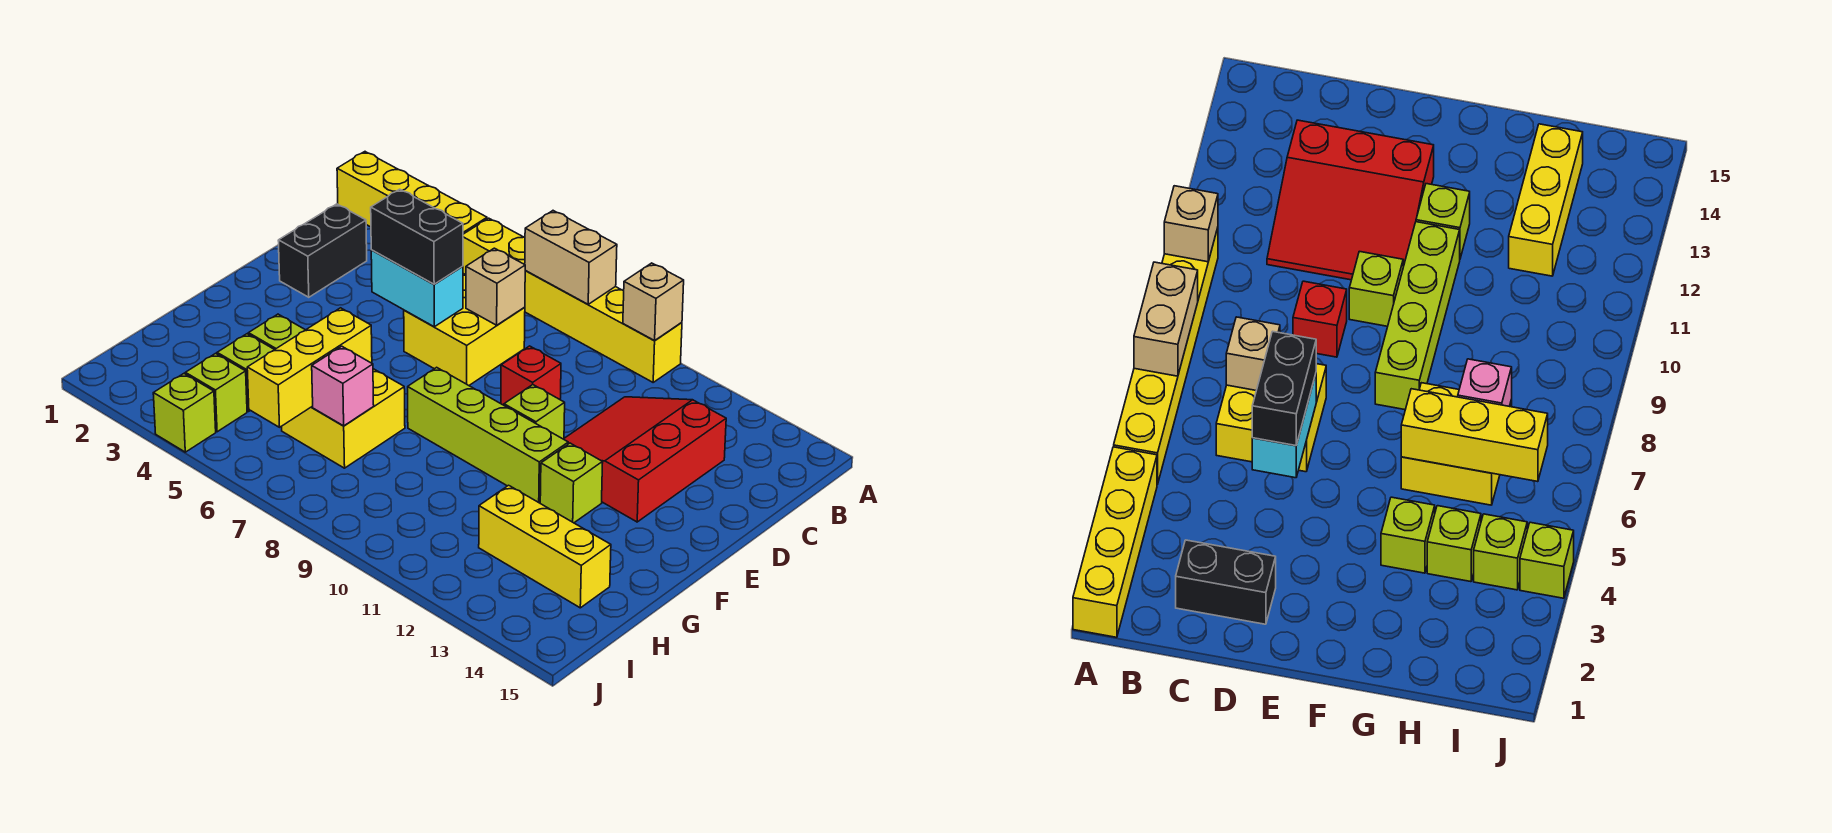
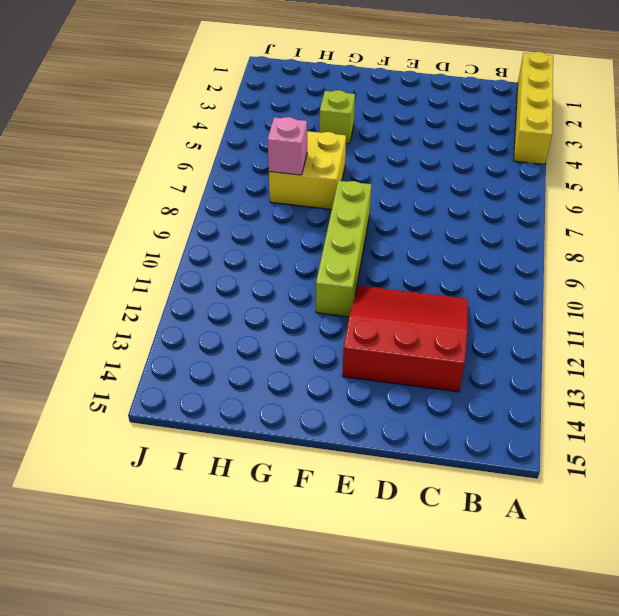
none -> yellow brick A5:A10 level 1
none -> black brick C2:D2 level 1
none -> yellow brick C6:D7 level 1

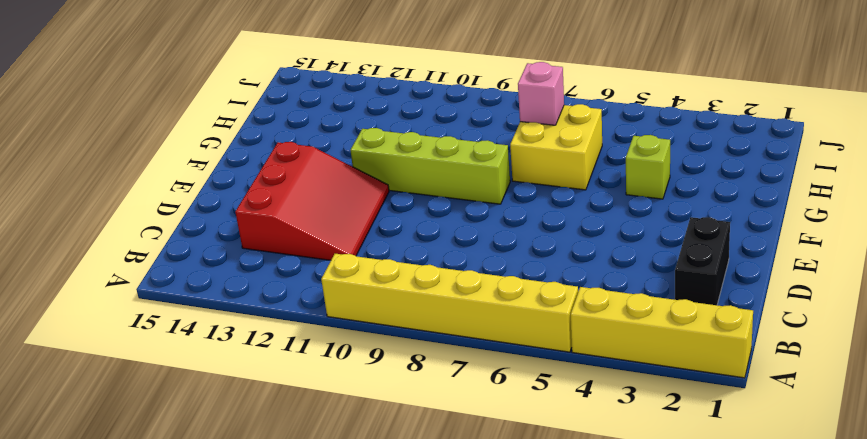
none -> yellow brick C6:D7 level 1
none -> red brick D9 level 1
none -> lime brick E10 level 1

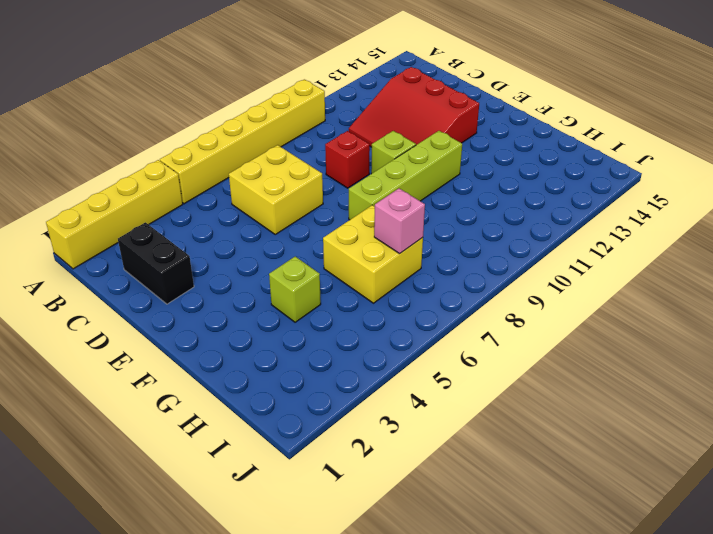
none -> lime brick F12 level 1
none -> lime brick H4 level 1
none -> yellow brick H12:H14 level 1

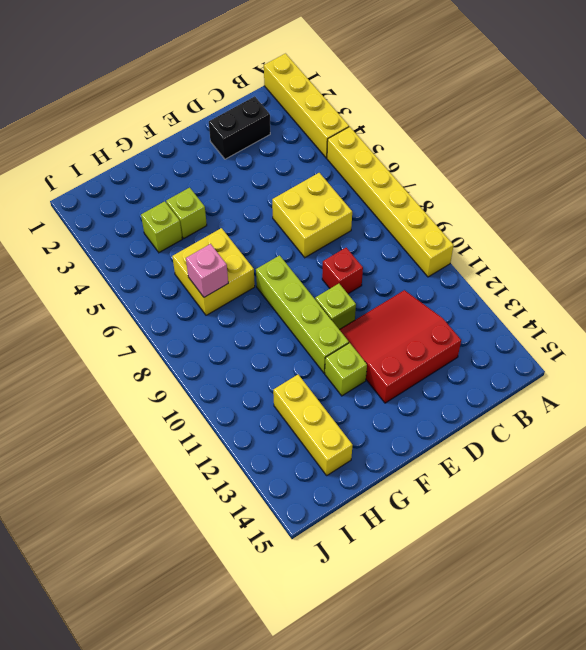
none -> lime brick I4 level 1
none -> lime brick J4 level 1
none -> tan brick A7:A8 level 2

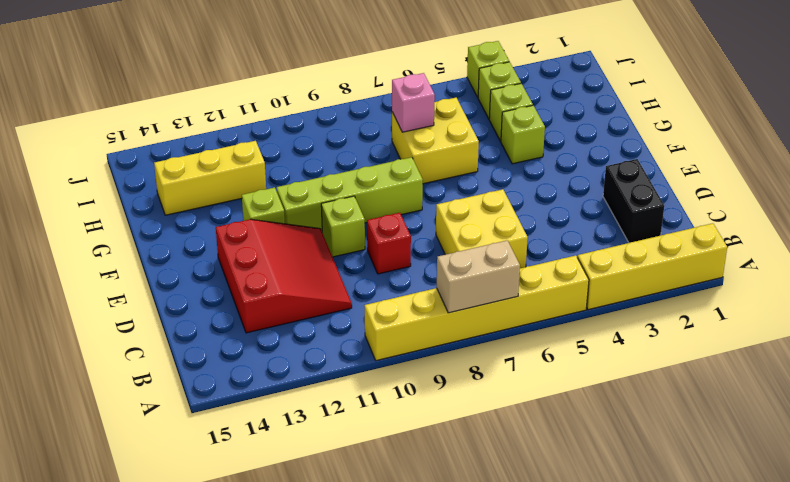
none -> tan brick A10 level 2
none -> tan brick C7 level 2
none -> cyan brick D5:D6 level 2

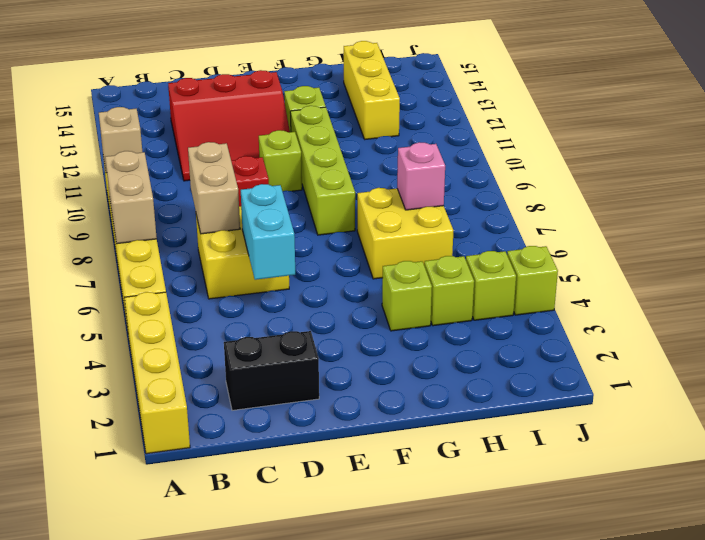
tan brick C7:C8 level 2 -> tan brick C7 level 2
none -> yellow brick G6:I6 level 2
none -> black brick D5:D6 level 3

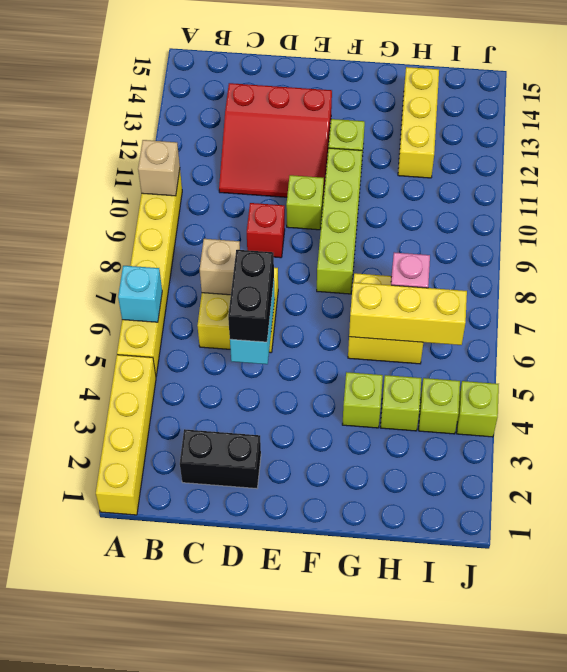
cyan brick A6 level 2 -> none
none -> tan brick A7:A8 level 2

